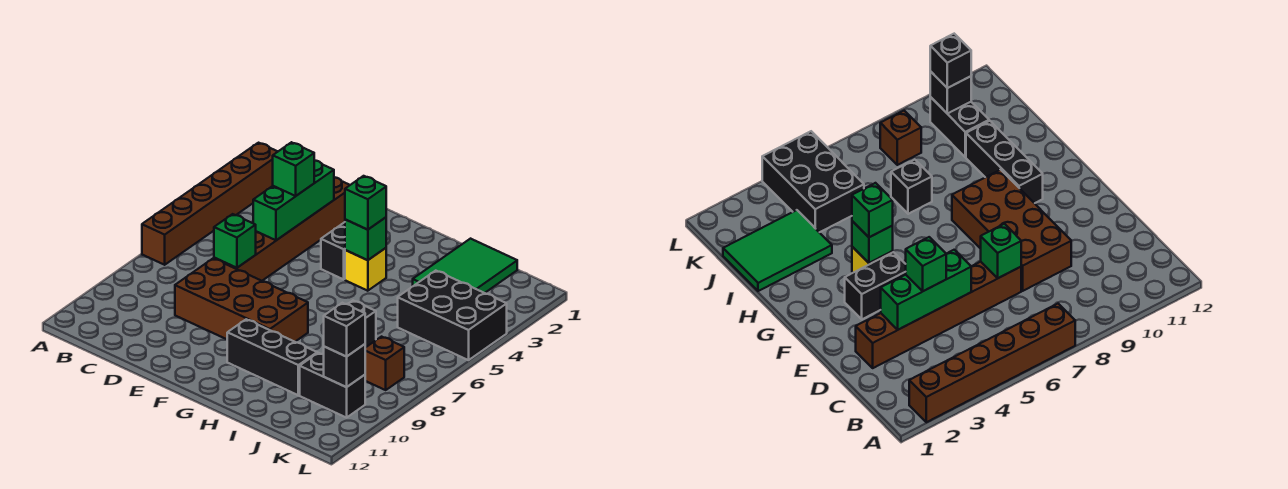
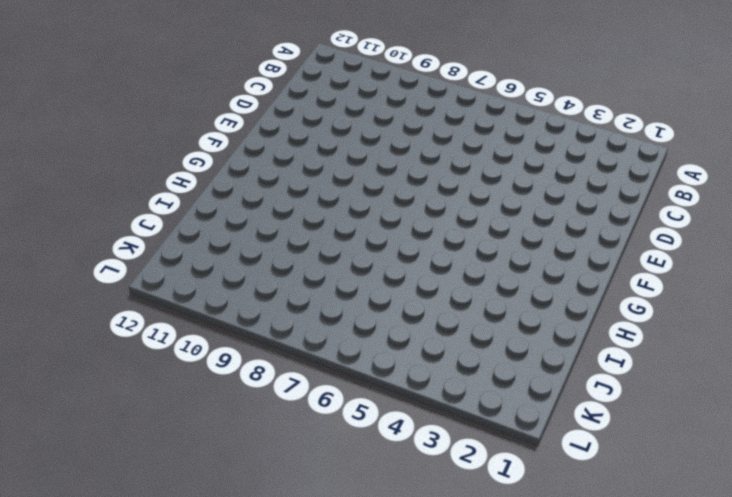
none -> brown brick A2:A7 level 1
none -> brown brick D2:D7 level 1
none -> brown brick D8:G9 level 1

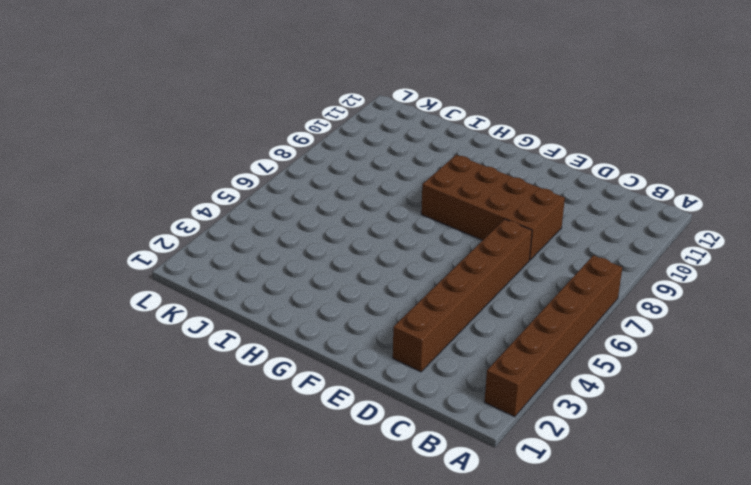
none -> black brick F3:F4 level 1
none -> yellow brick G4 level 1
none -> black brick G10:I10 level 1

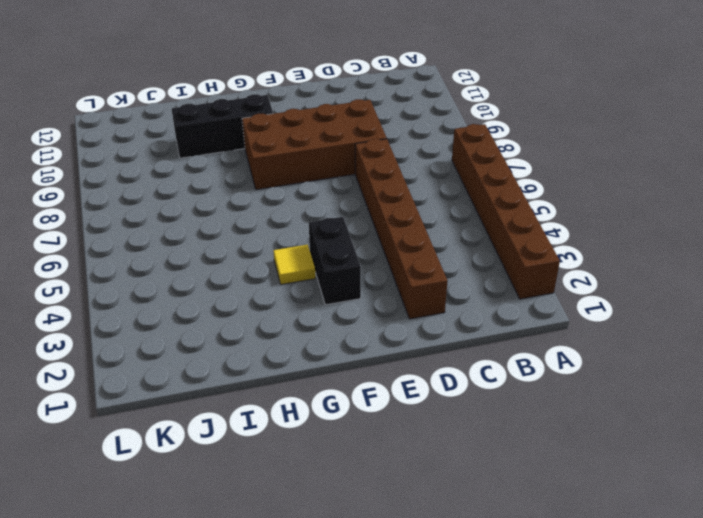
yellow tile G4 level 1 -> yellow brick G4 level 1
none -> green tile I1:J3 level 1
none -> black brick I7 level 1
none -> black brick J4:L5 level 1

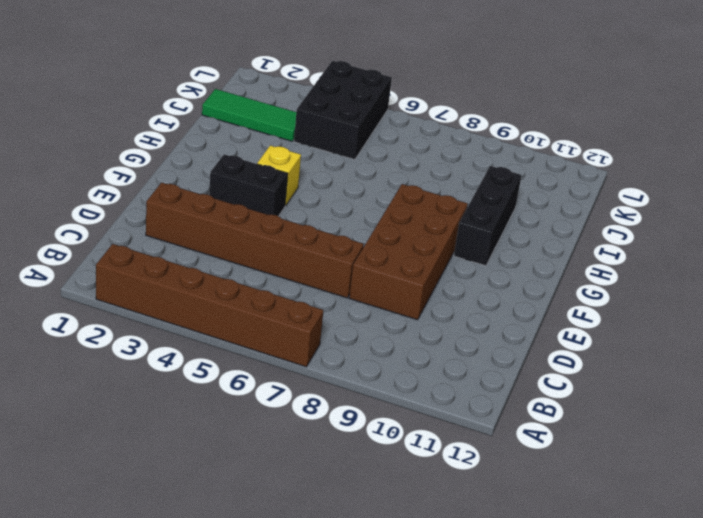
green tile J1:J3 level 1 -> green tile I1:J3 level 1
none -> black brick I7 level 1
none -> black brick J10:K10 level 1
none -> brown brick K8 level 1

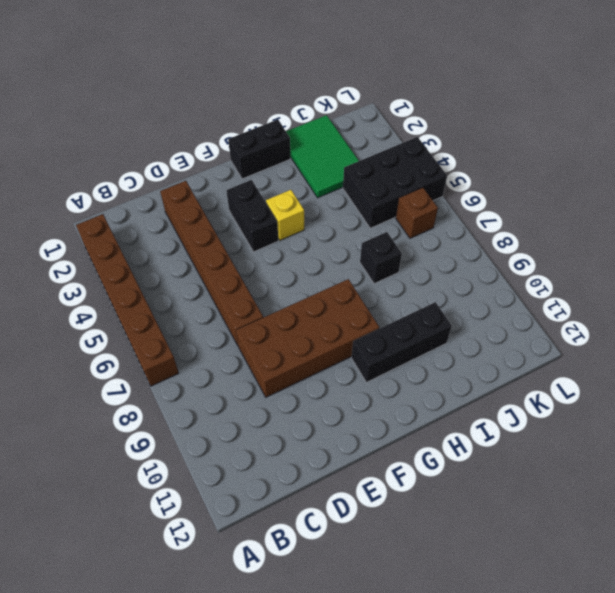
black brick G1:H1 level 1 -> black brick J10:K10 level 1
brown brick K6 level 1 -> brown brick K8 level 1
none -> green brick D3:D5 level 2
none -> green brick D7 level 2
none -> green brick G4 level 2

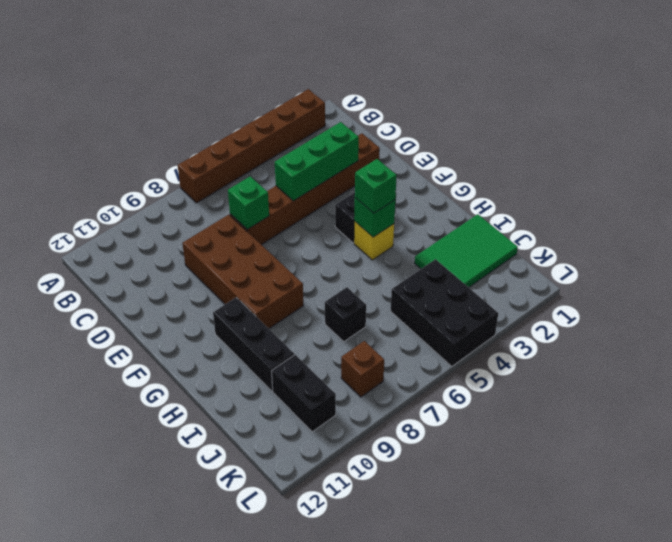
none -> black brick K10 level 2
none -> green brick D4 level 3
none -> black brick K10 level 3

